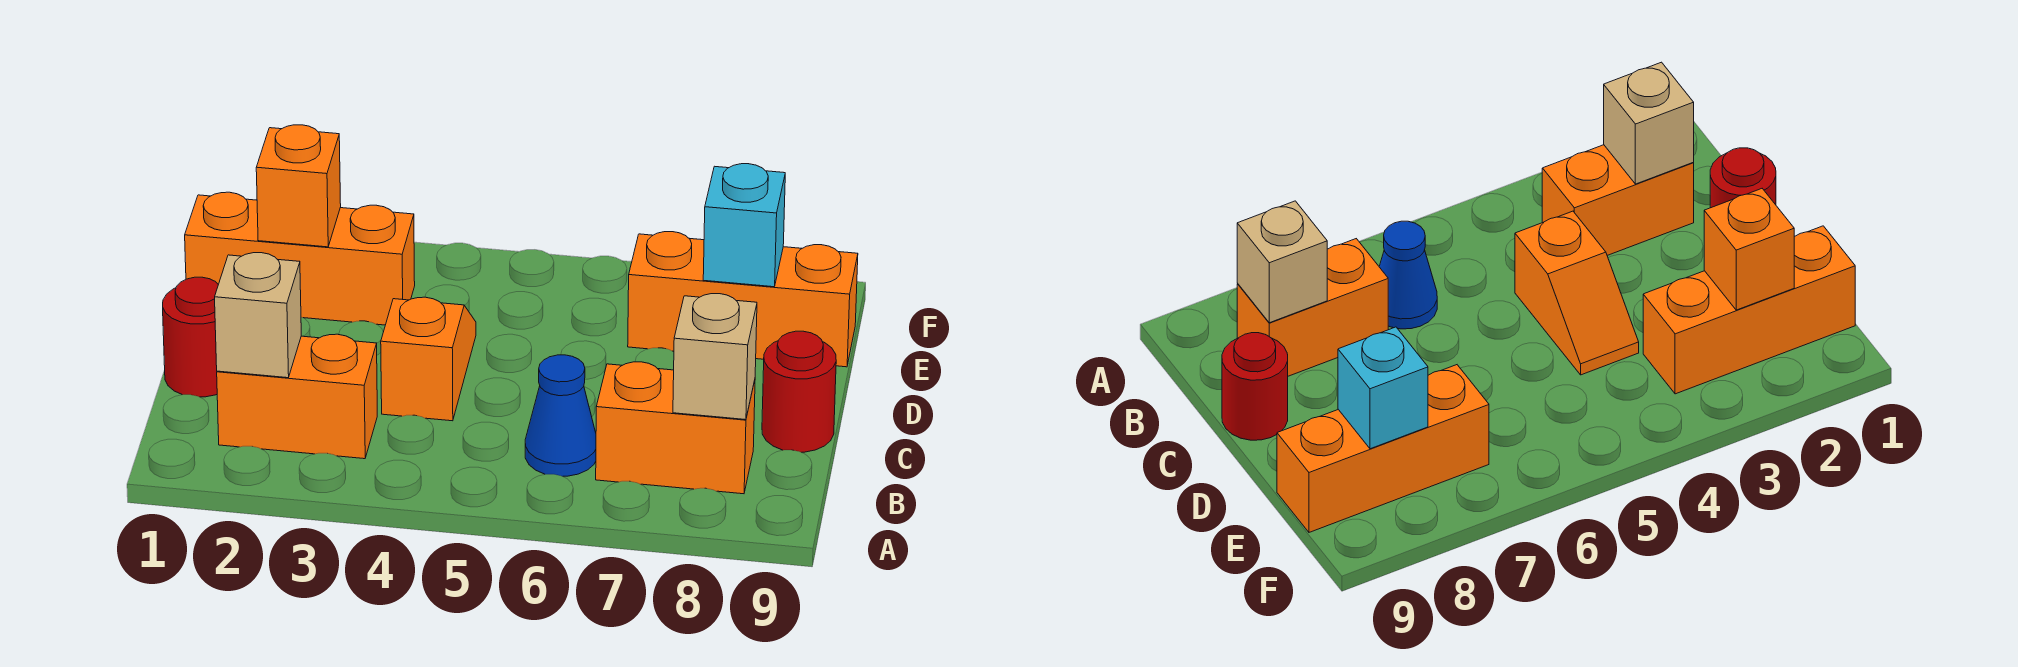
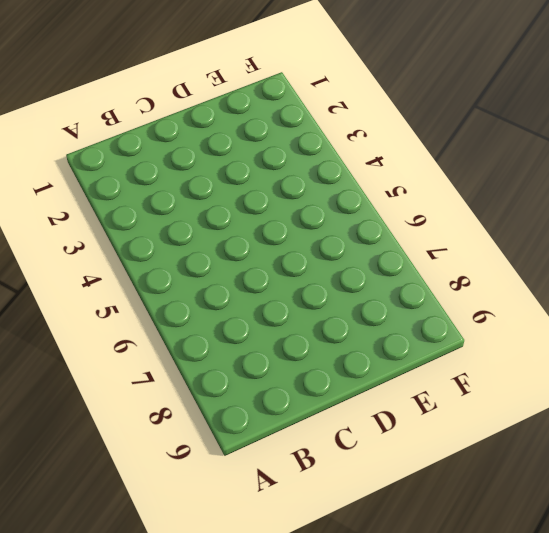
none -> orange brick B2:B3 level 1
none -> blue cone B6 level 1
none -> orange brick B7:B8 level 1

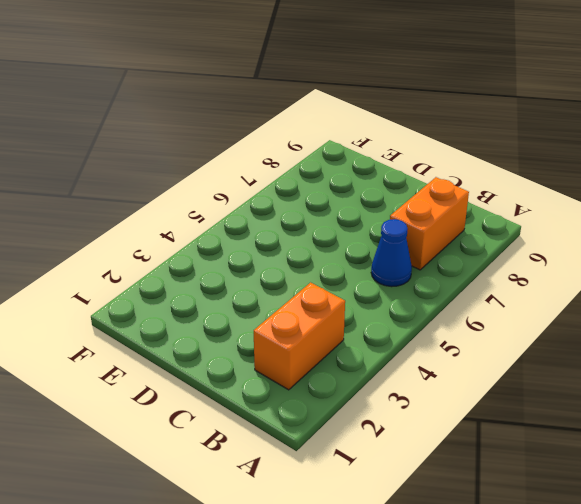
none -> red round brick C1 level 1
none -> orange slope C4:D4 level 1 top C
none -> red round brick C9 level 1

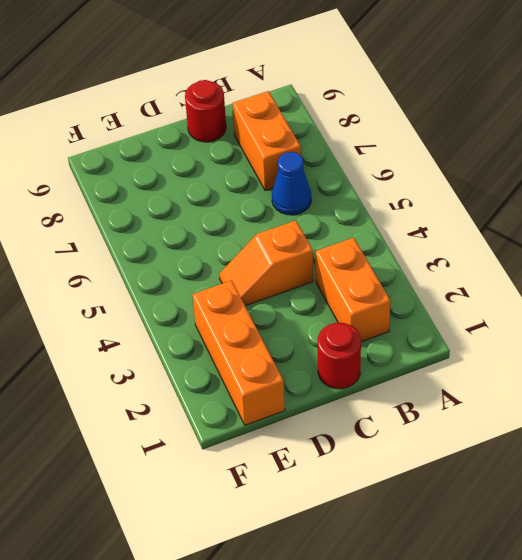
none -> orange brick E7:E9 level 1
none -> tan brick B2 level 2
none -> tan brick B8 level 2

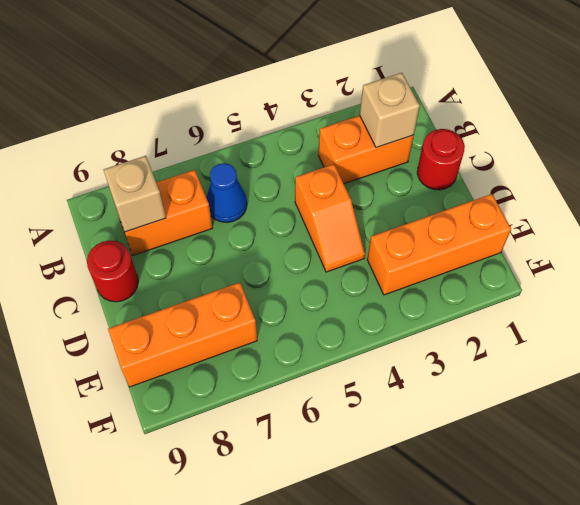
none -> orange brick E2 level 2
none -> cyan brick E8 level 2

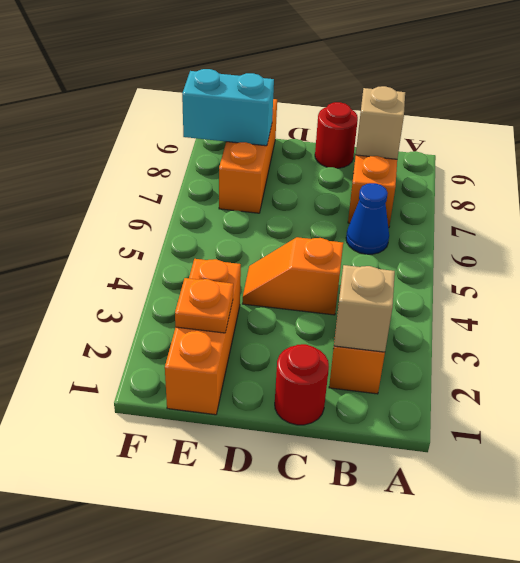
orange plate E2 level 2 -> orange brick E2 level 2
cyan brick E8:F8 level 2 -> cyan brick E8 level 2

